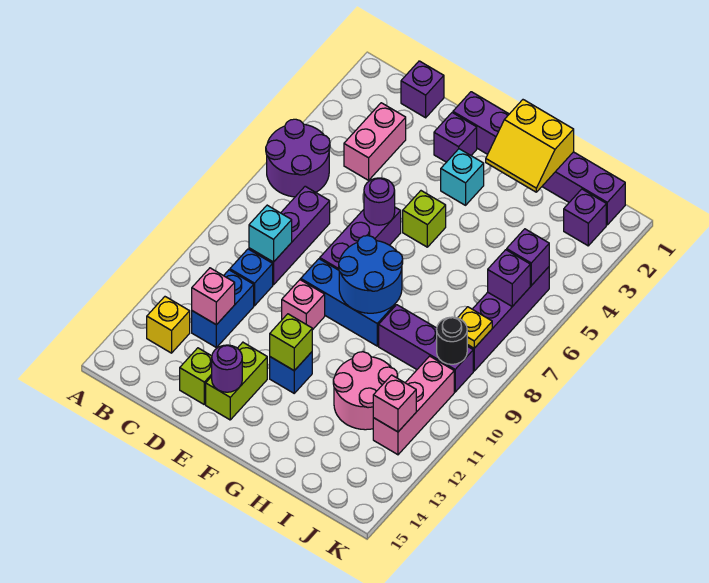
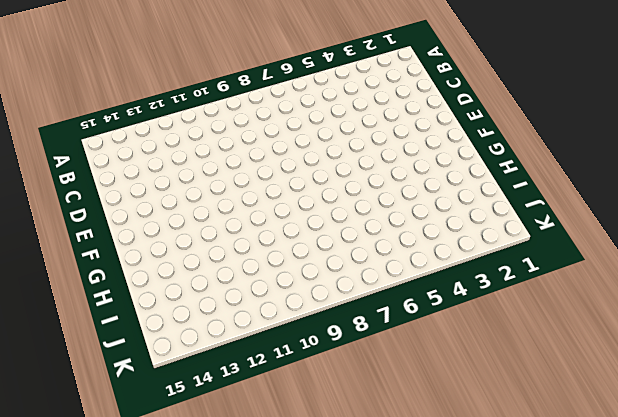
none -> purple round brick A5:B6 level 1
none -> yellow brick B13 level 1
none -> purple brick C1 level 1
none -> pink brick C3:C4 level 1

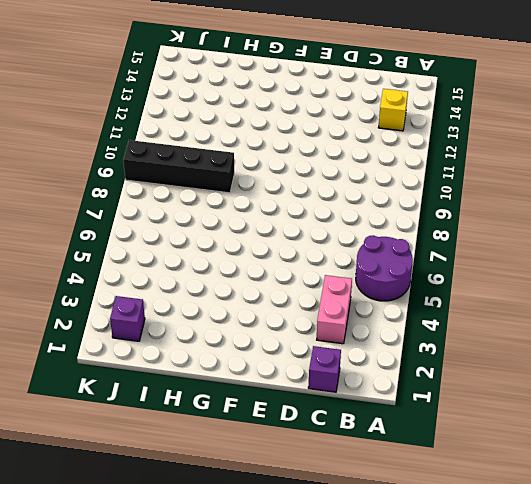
black brick H9:K9 level 1 -> purple brick H9:J9 level 1
none -> purple brick C7:C9 level 1
none -> blue brick C10 level 1
none -> blue brick C11:C12 level 1
none -> lime brick D14 level 1

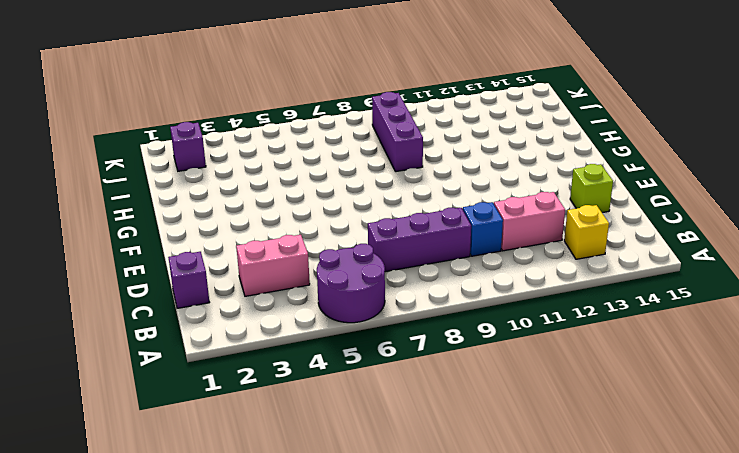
pink brick C11:C12 level 1 -> blue brick C11:C12 level 1
none -> purple brick E1:J1 level 1
none -> purple brick E2 level 1
none -> purple brick E6:E8 level 1
none -> blue brick E9:G9 level 1

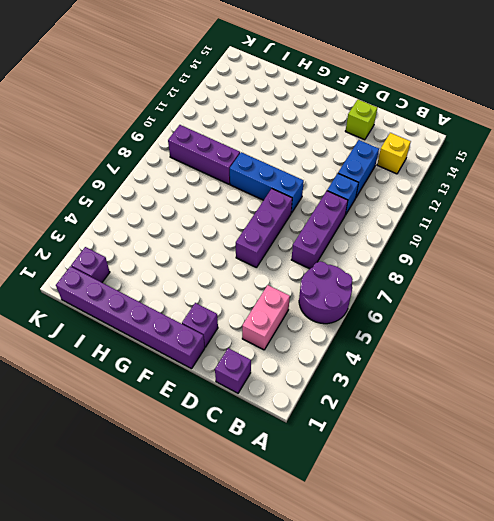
none -> pink brick E10 level 1
none -> lime brick E13:E14 level 1
none -> cyan brick F3 level 1
none -> lime brick F5 level 1

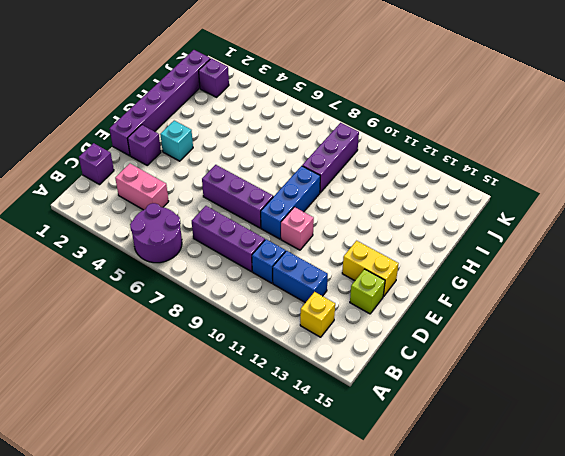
yellow brick E13:E14 level 1 -> lime brick E13:E14 level 1
none -> lime brick F5 level 1
none -> blue brick F12 level 1
none -> pink round brick H11:I12 level 1
none -> purple brick J5:J8 level 1

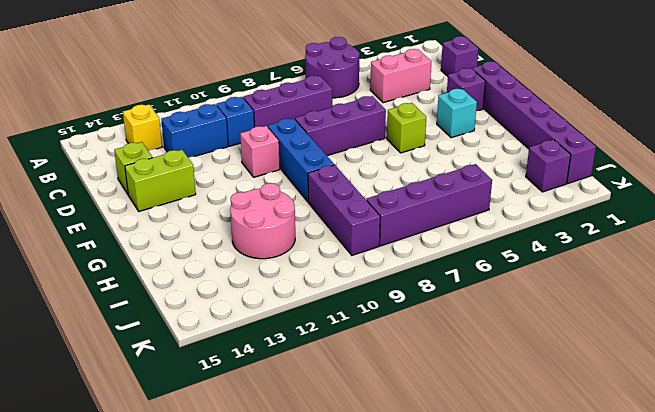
none -> blue brick F12 level 1
none -> pink brick J10:J12 level 1
none -> cyan brick C9 level 2
none -> pink brick C12 level 2

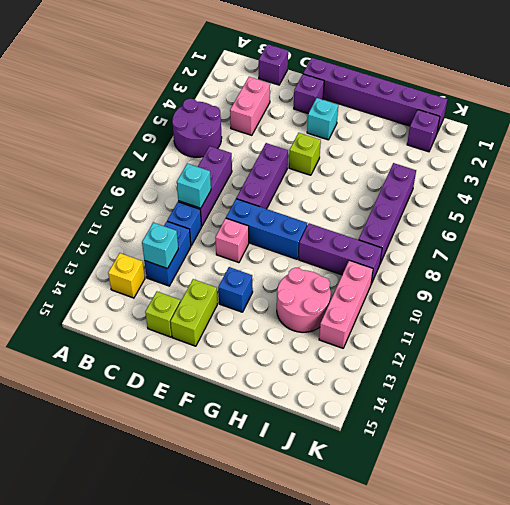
cyan brick C12 level 2 -> pink brick C12 level 2
none -> purple round brick E6 level 2
none -> purple round brick E14 level 2
none -> blue round brick F8:G9 level 2
none -> lime brick F12 level 2

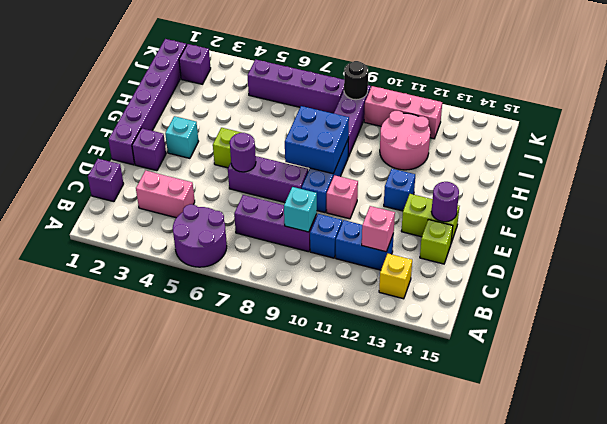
blue brick F8:G9 level 2 -> blue round brick F8:G9 level 2
none -> lime brick F12 level 2
none -> yellow slope G1:H2 level 2 top 1
none -> purple brick J5 level 2
none -> purple brick J6 level 2

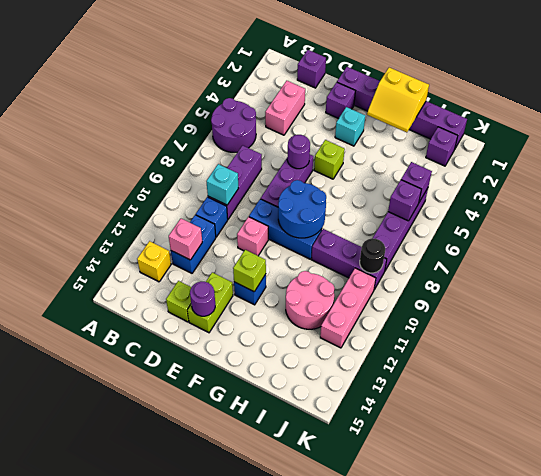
none -> yellow plate J8 level 2
none -> pink brick J12 level 2

